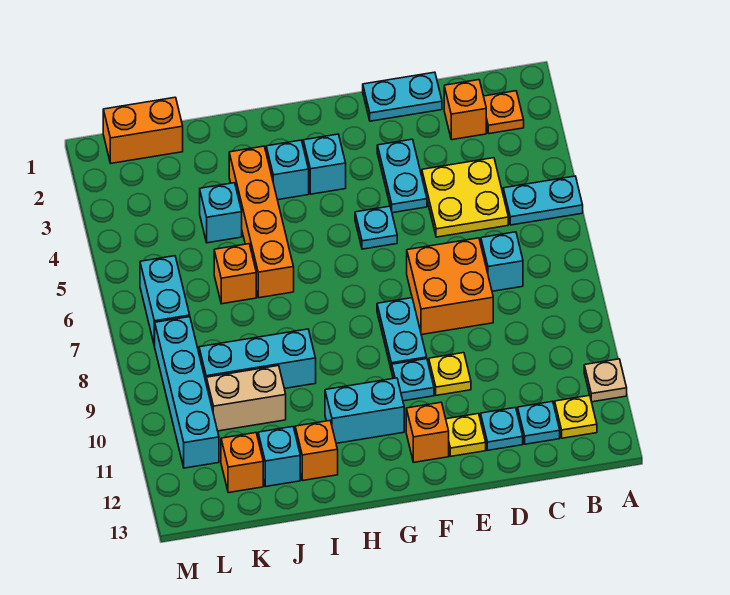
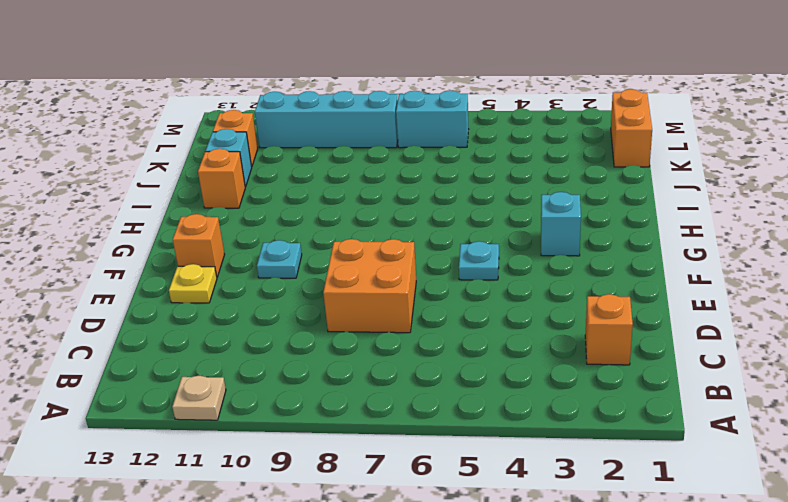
none -> cyan plate A5:B5 level 1
none -> orange plate B2 level 1
none -> yellow plate B12 level 1
none -> yellow plate C4:D5 level 1

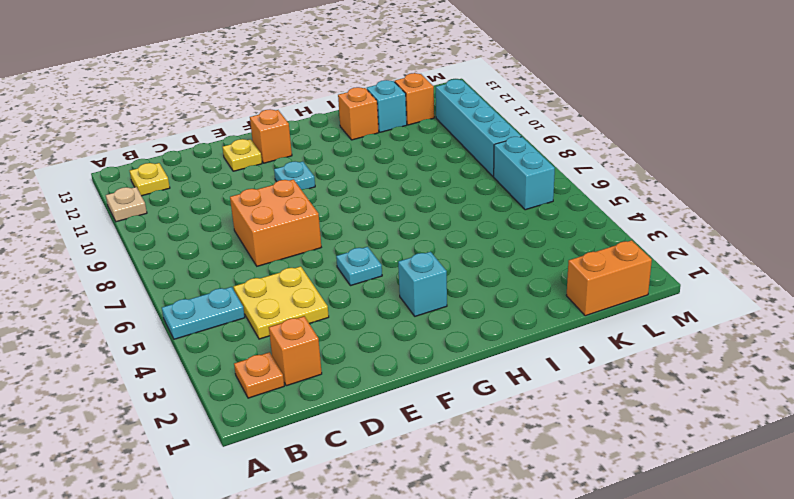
none -> cyan brick C7 level 1
none -> cyan plate C12 level 1
none -> cyan plate D1:E1 level 1
none -> cyan plate D12 level 1

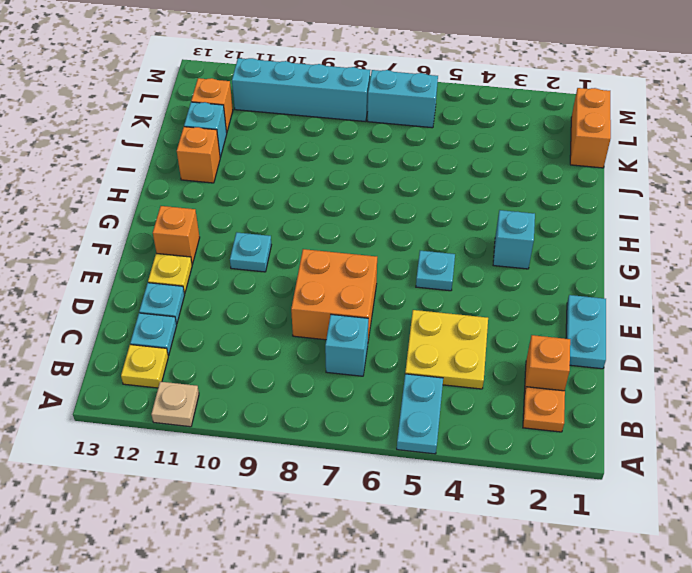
none -> cyan plate E3:E4 level 1
none -> yellow plate E10 level 1
none -> cyan plate F8:F9 level 1
none -> cyan brick G11:H11 level 1

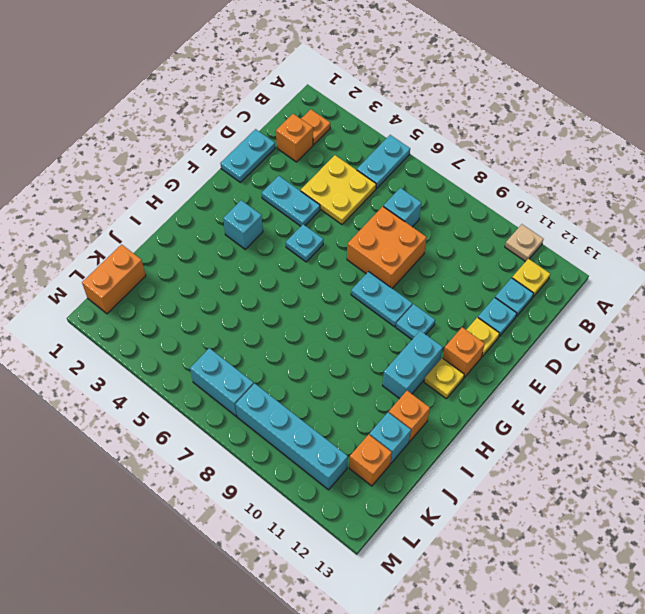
yellow plate G12 level 1 -> yellow plate E10 level 1
none -> cyan brick H3 level 1
none -> orange brick I3:I6 level 1
none -> cyan brick I9:K9 level 1
none -> cyan brick J4 level 1

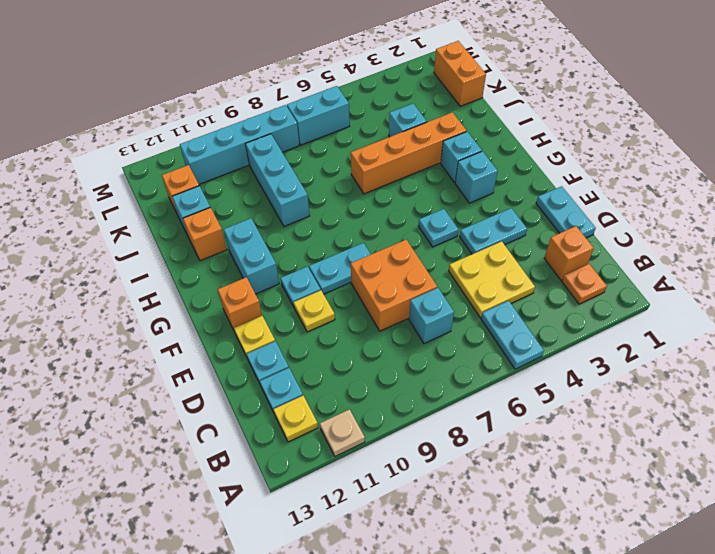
none -> orange brick J6 level 1
none -> tan brick J10:K10 level 1

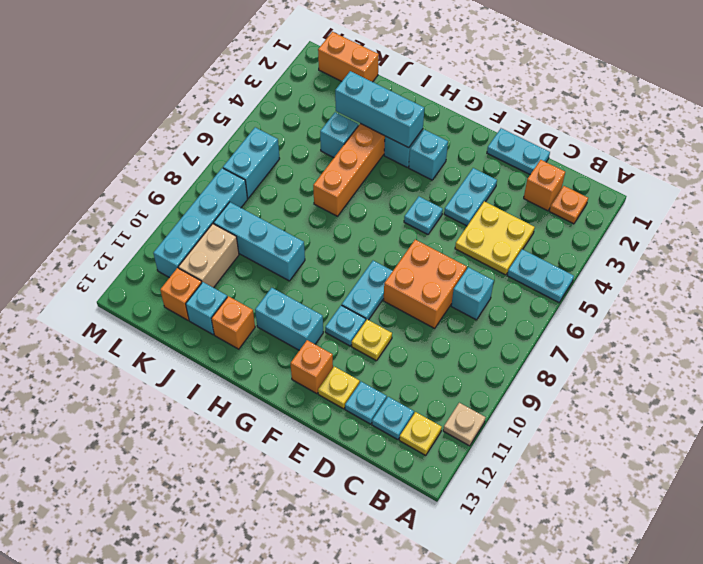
cyan brick H3:J3 level 2 -> none
tan brick K10:K11 level 1 -> tan brick J10:K10 level 1
none -> orange brick J6 level 1

